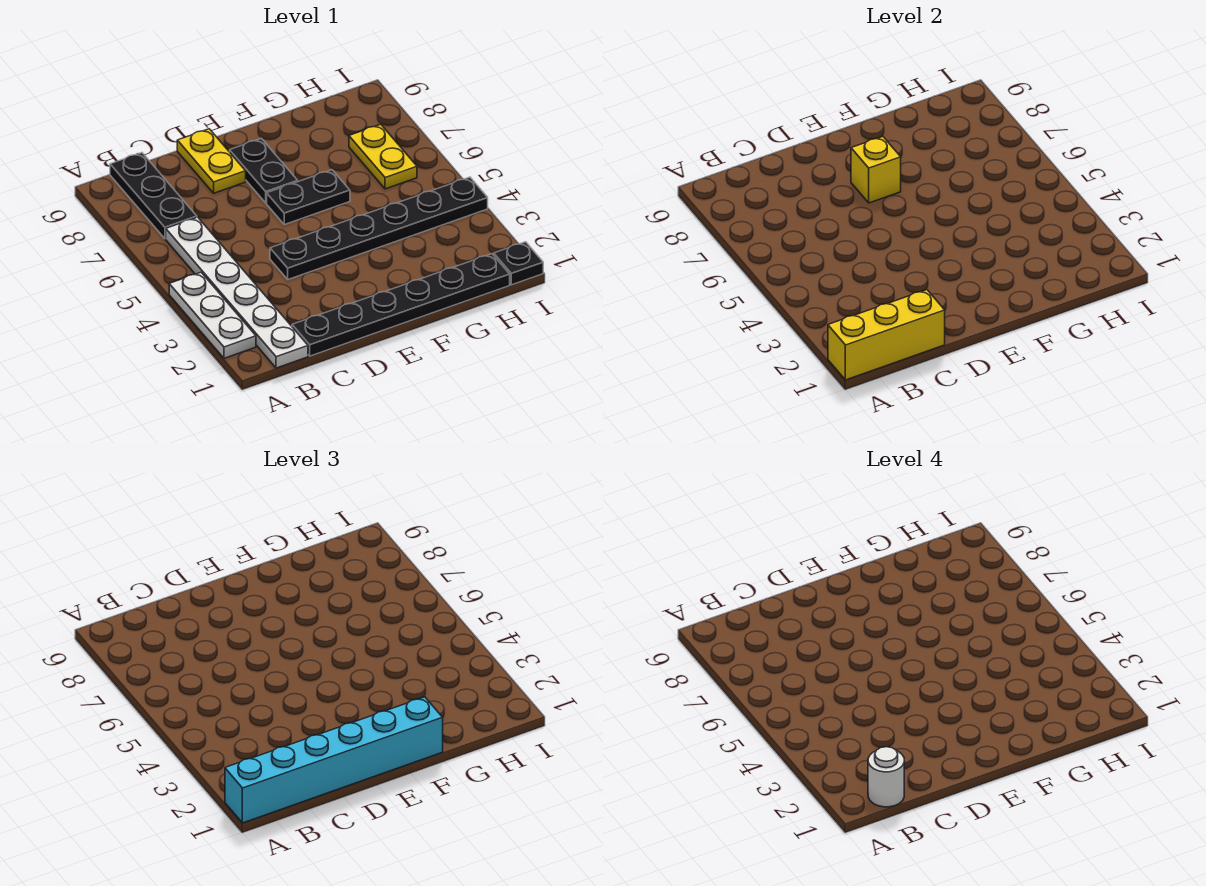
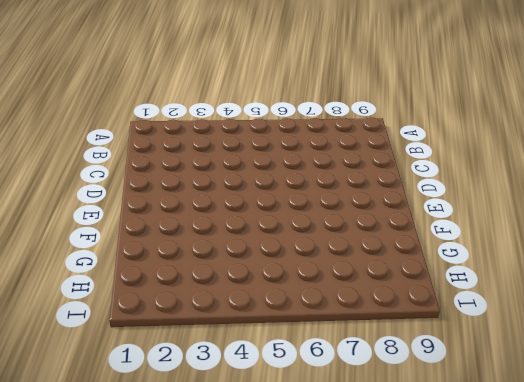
none -> white plate A2:A4 level 1
none -> white plate B1:B6 level 1
none -> black plate B7:B9 level 1

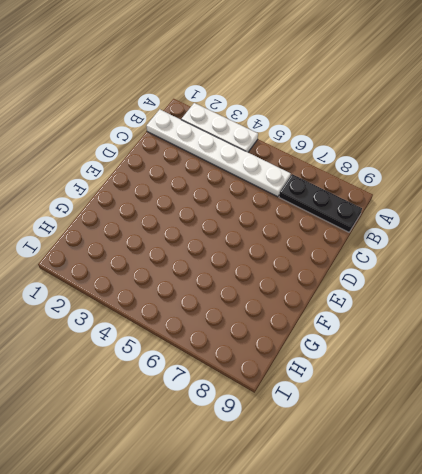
none -> black plate C1:H1 level 1
none -> black plate D4:I4 level 1
none -> yellow plate D8:D9 level 1

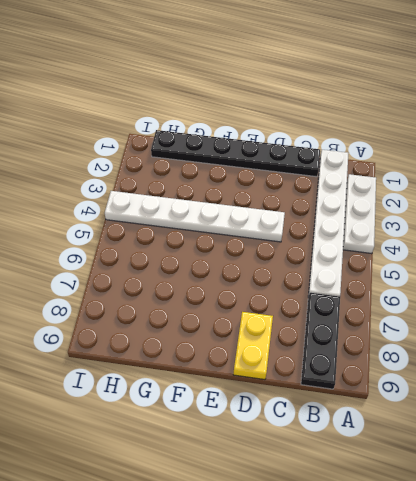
white plate D4:I4 level 1 -> black plate D4:I4 level 1
none -> black plate E6:F6 level 1
none -> black plate E7:E8 level 1
none -> yellow plate H6:H7 level 1

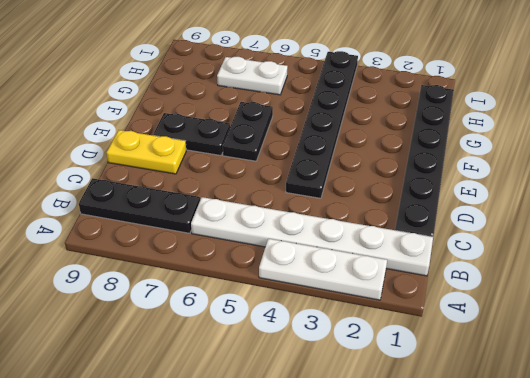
white plate H6:H7 level 1 -> yellow plate H6:H7 level 1
none -> black plate I1 level 1
none -> yellow brick A1:C1 level 2
none -> yellow brick E7 level 2

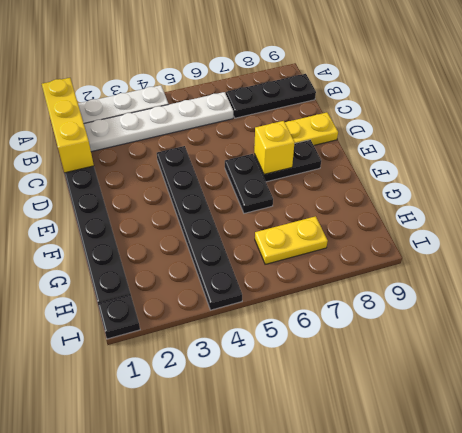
none -> cyan brick A1:F1 level 3
none -> white round brick B1 level 4

